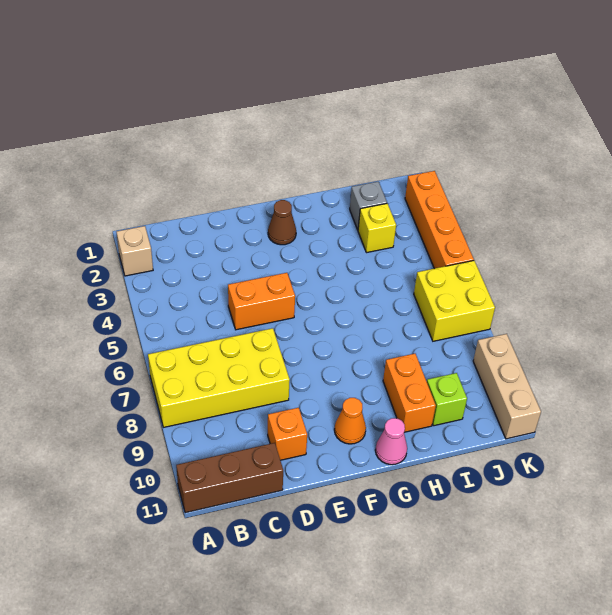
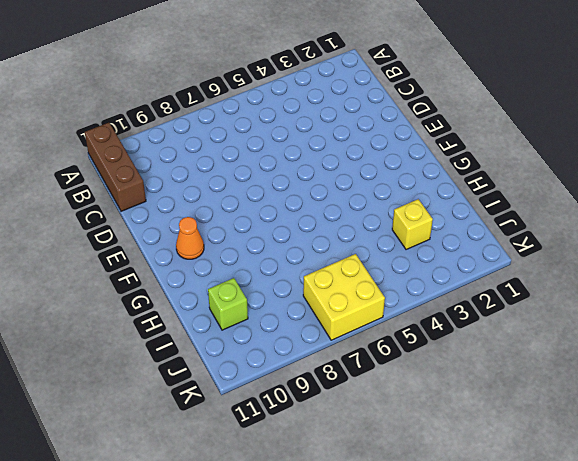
none -> tan brick A2 level 1
none -> yellow brick A7:D8 level 1
none -> orange brick D5:E5 level 1

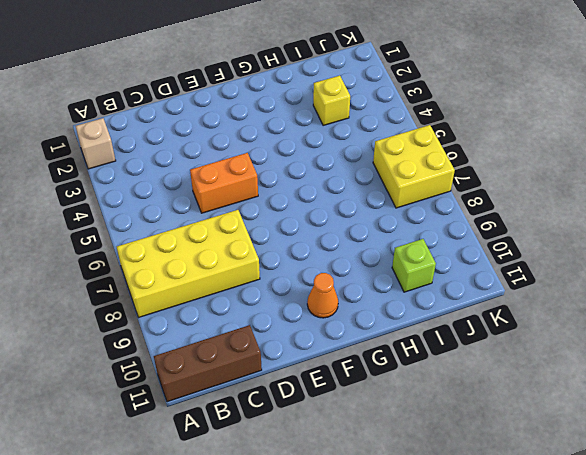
none -> orange brick D10 level 1
none -> brown cone F2 level 1
none -> pink cone G11 level 1

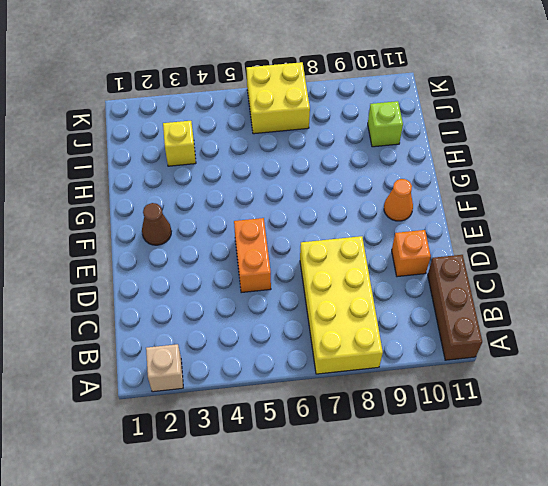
none -> pink cone G11 level 1
none -> orange brick H9:H10 level 1
none -> grey brick I2 level 1

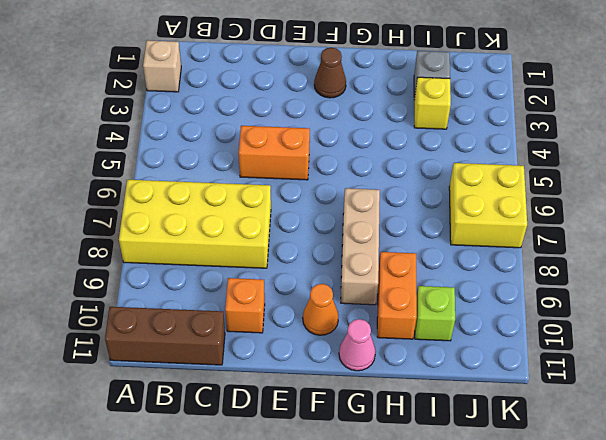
tan brick G7:G9 level 1 -> tan brick K9:K11 level 1
none -> orange brick K2:K5 level 1

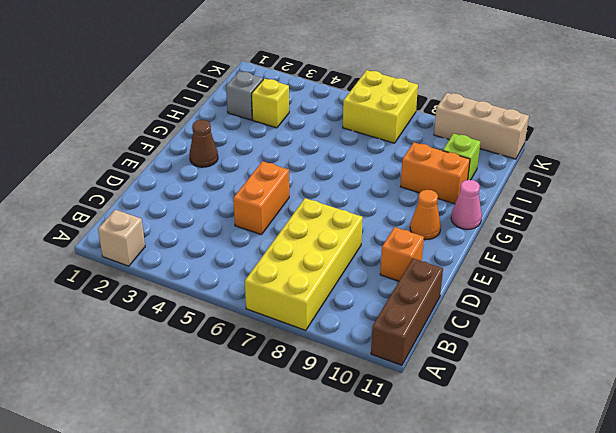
none -> orange brick K2:K5 level 1

